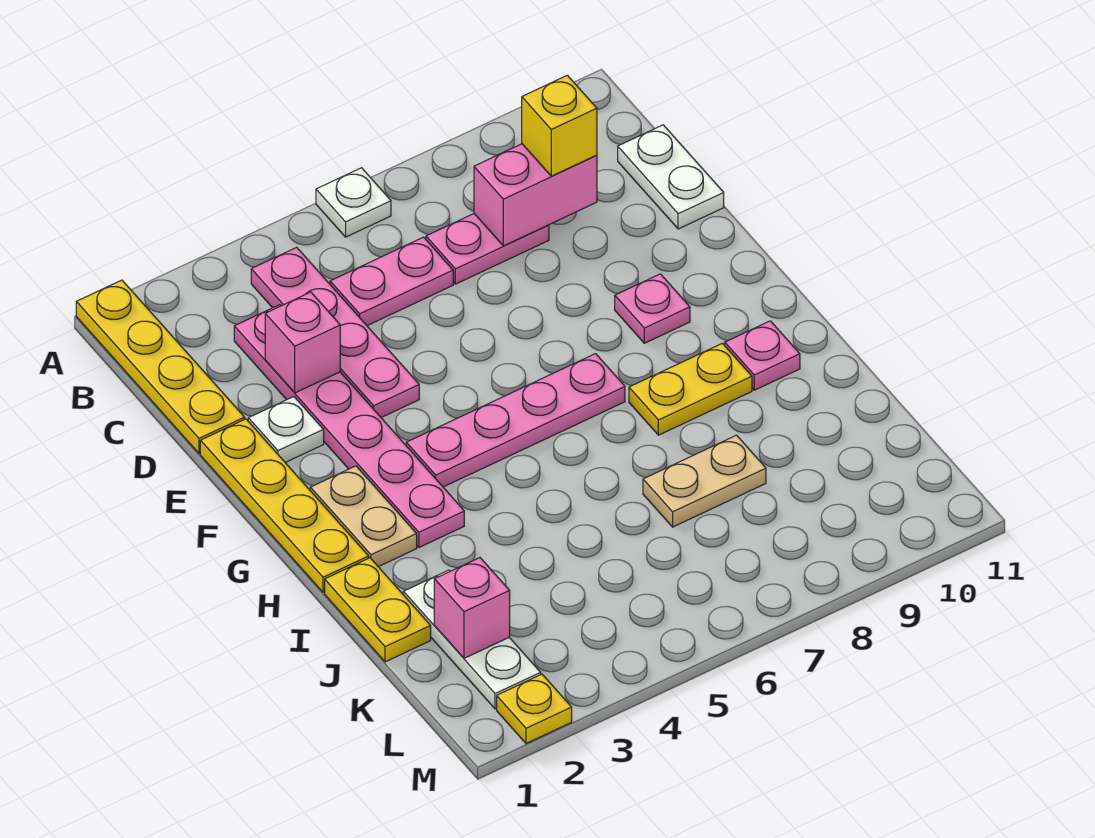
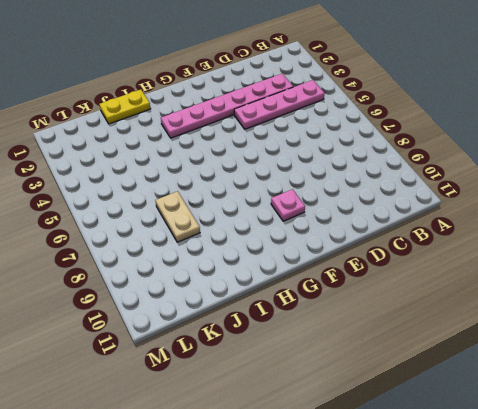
none -> yellow plate A1:D1 level 1
none -> white plate A6 level 1
none -> pink plate C5:C6 level 1

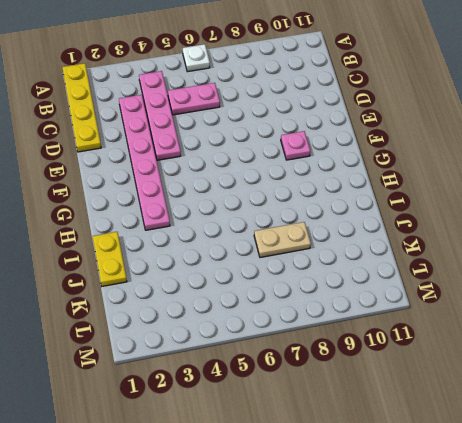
none -> pink plate C7:C8 level 1
none -> white plate C11:D11 level 1
none -> yellow plate E1:H1 level 1

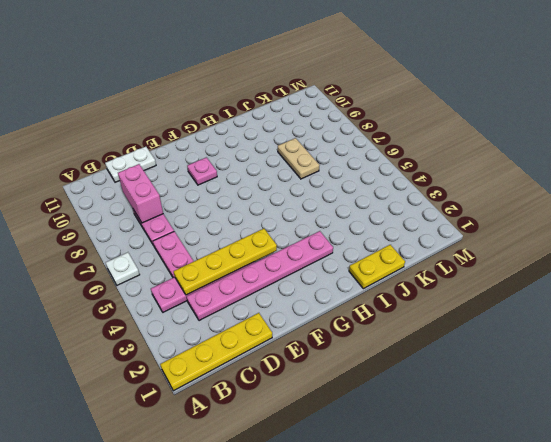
yellow plate C4:F4 level 2 -> yellow plate E1:H1 level 1
none -> white plate E2 level 1
none -> tan plate G2:H2 level 1
none -> pink plate G4:G7 level 1

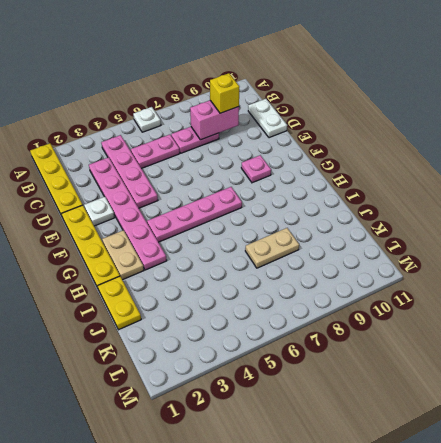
none -> yellow plate H8:H9 level 1
none -> pink plate H10 level 1
none -> white plate J2:L2 level 1

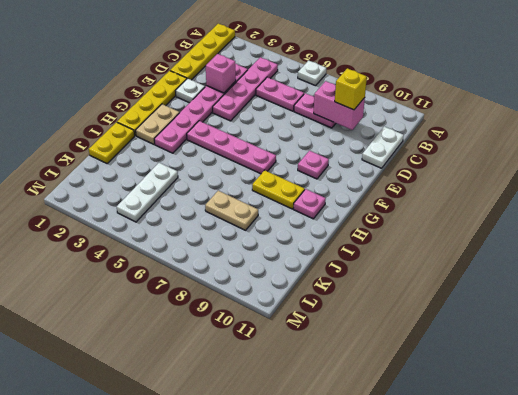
white plate J4:L4 level 1 -> white plate J2:L2 level 1
none -> yellow plate M2 level 1
none -> pink brick K2 level 2

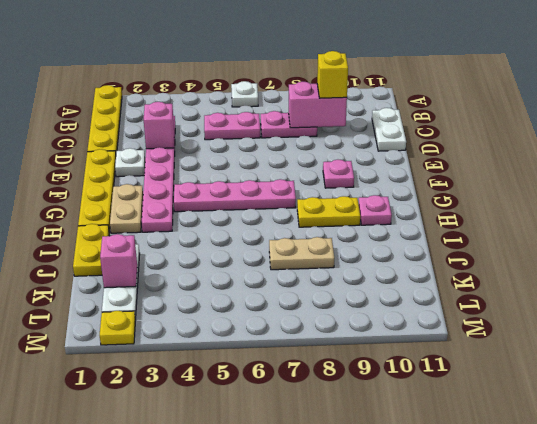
none -> pink plate B4:E4 level 1

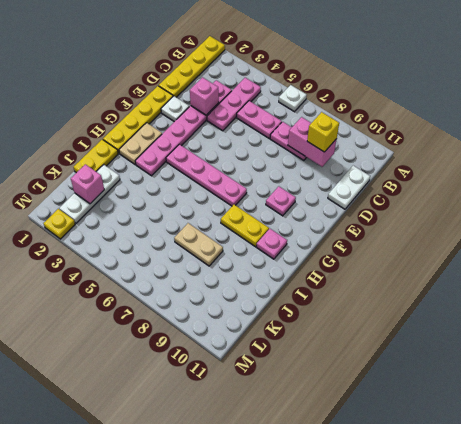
pink plate B4:D4 level 1 -> pink plate B4:E4 level 1

